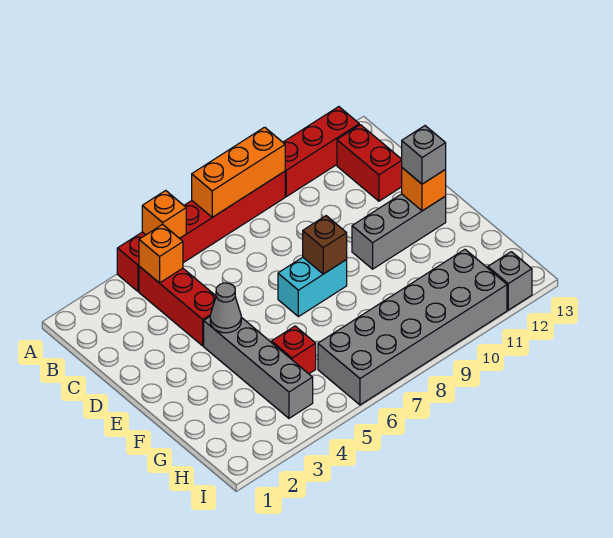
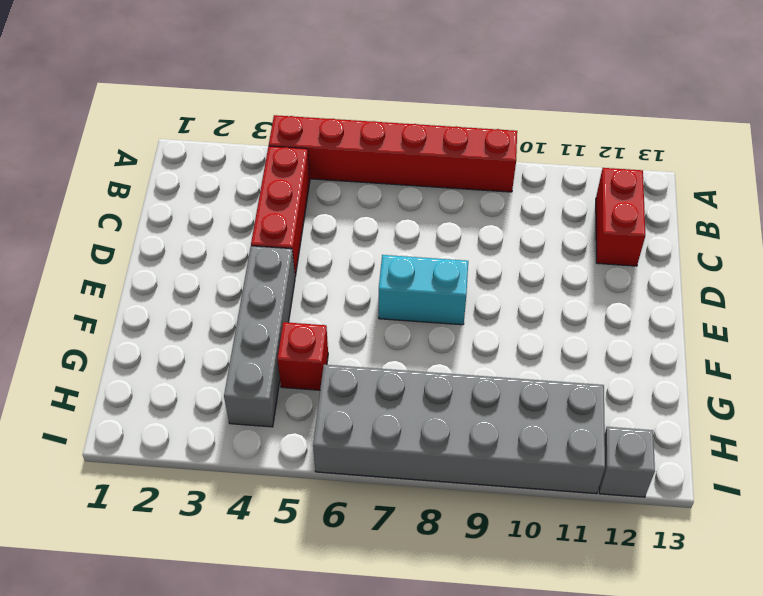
none -> red brick A10:A12 level 1
none -> grey brick E10:E12 level 1
none -> orange brick A5 level 2

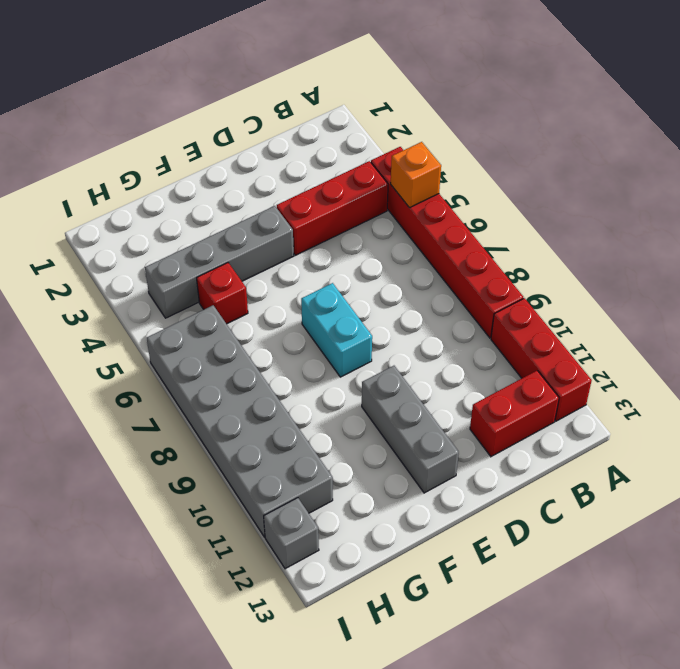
none -> orange brick A7:A9 level 2
none -> orange brick B4 level 2
none -> grey cone E4 level 2

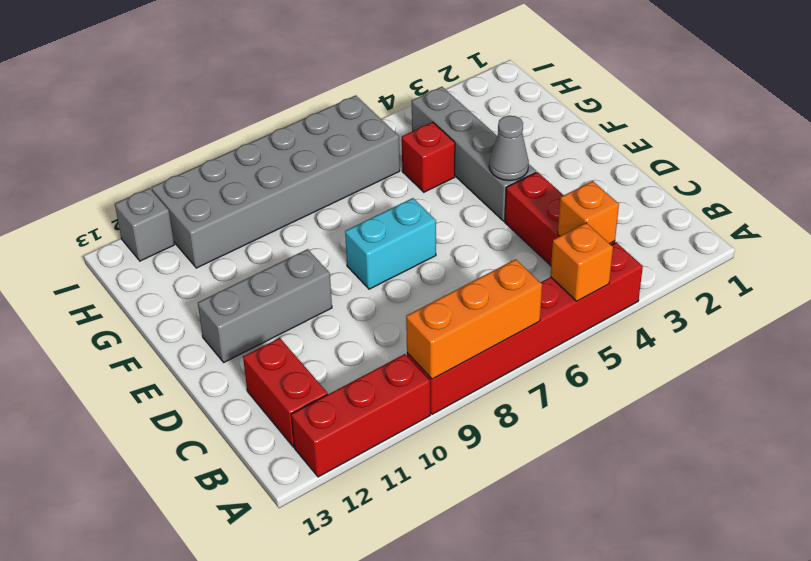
none -> brown brick E8 level 2
none -> orange brick E12 level 2
none -> grey brick E12 level 3

